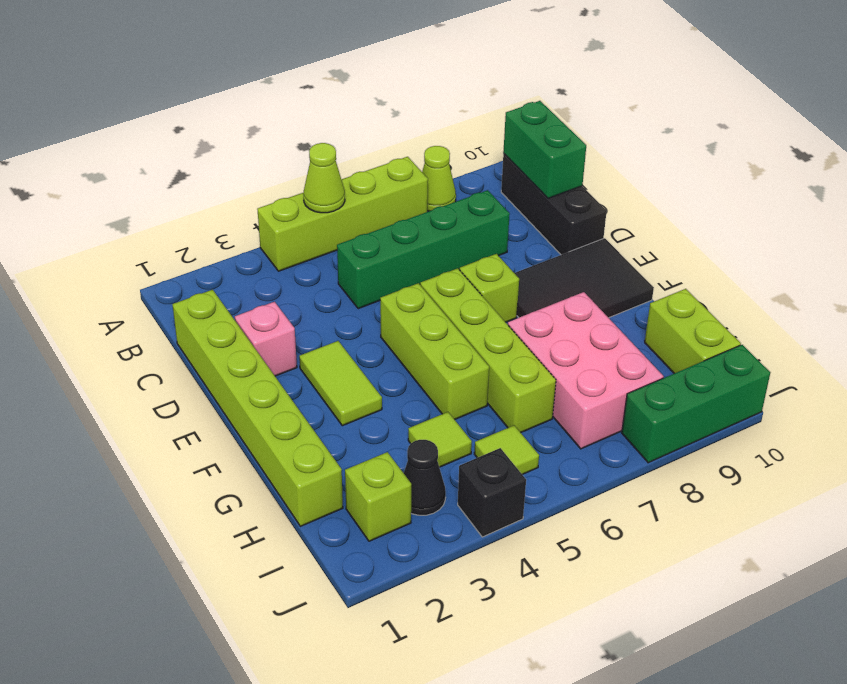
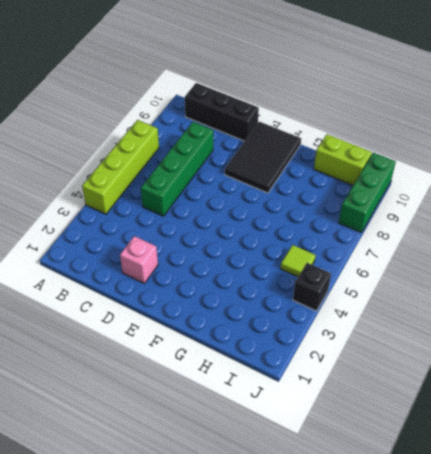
none -> lime cone A8 level 1
none -> lime brick C1:H1 level 1
none -> lime tile E3:F3 level 1

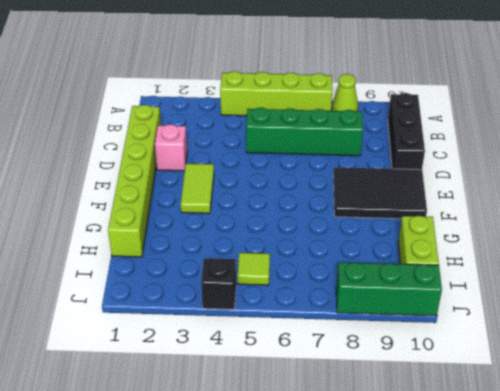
none -> lime brick E5:G5 level 1
none -> lime brick E6:H6 level 1
none -> lime brick E7 level 1

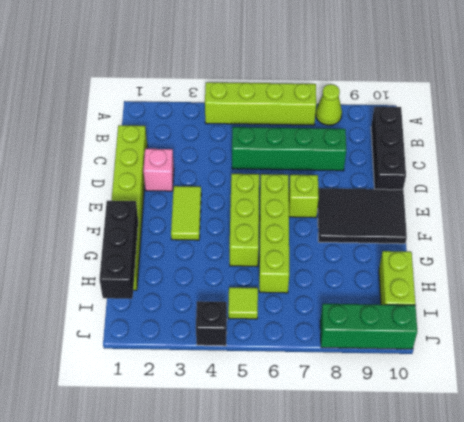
black brick G1:I1 level 2 -> none
none -> pink brick G7:I8 level 1
none -> lime tile H4 level 1
none -> lime brick I2 level 1

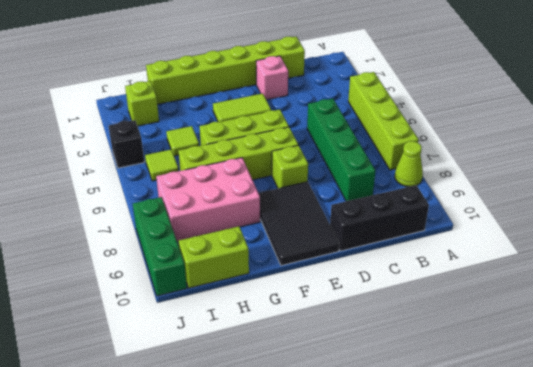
none -> black cone I3 level 1
none -> lime cone A5 level 2
none -> green brick B10:C10 level 2

